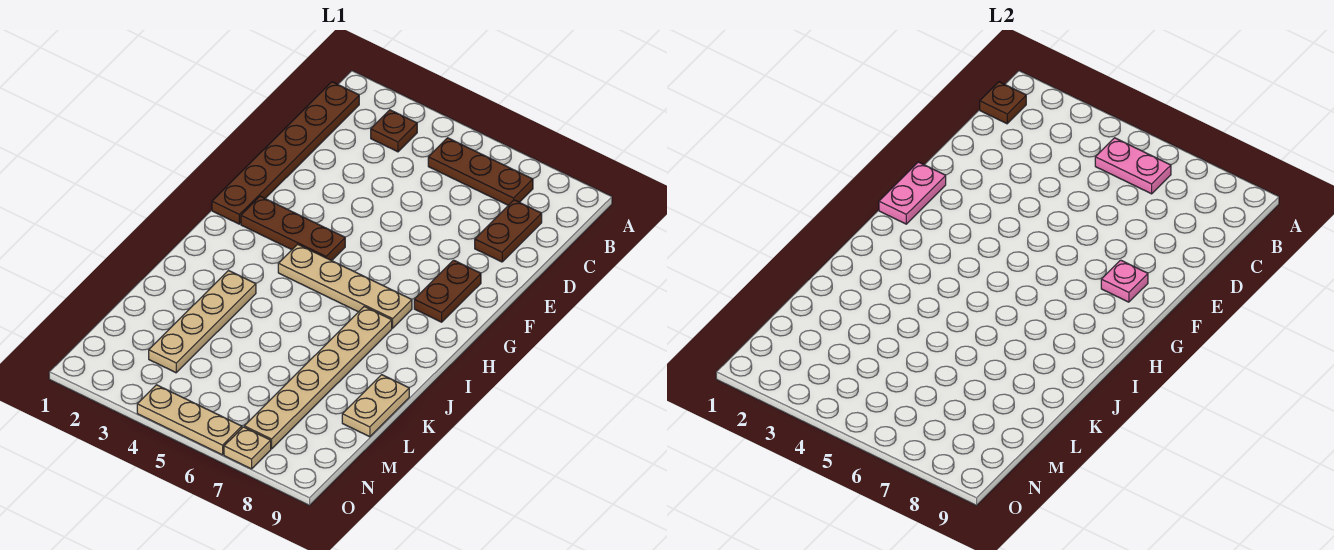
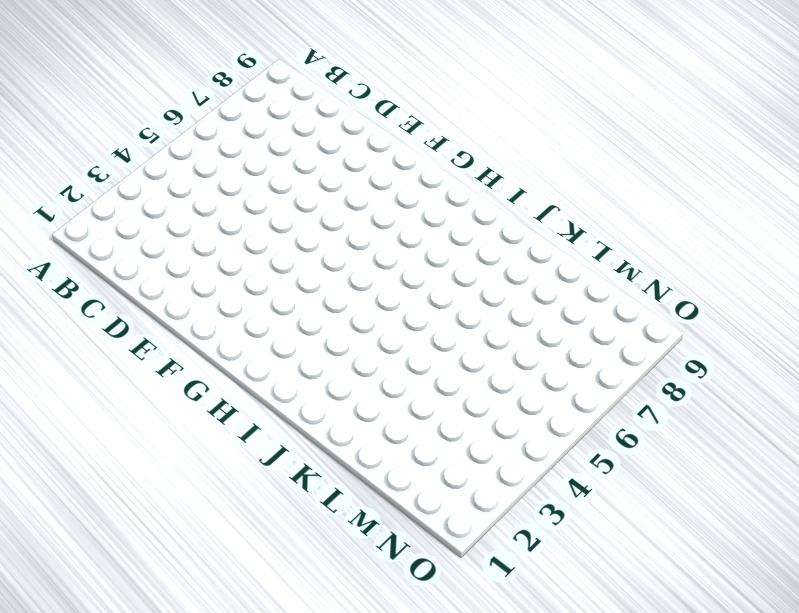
none -> brown plate B1:G1 level 1
none -> brown plate B3 level 1
none -> brown plate B5:B7 level 1

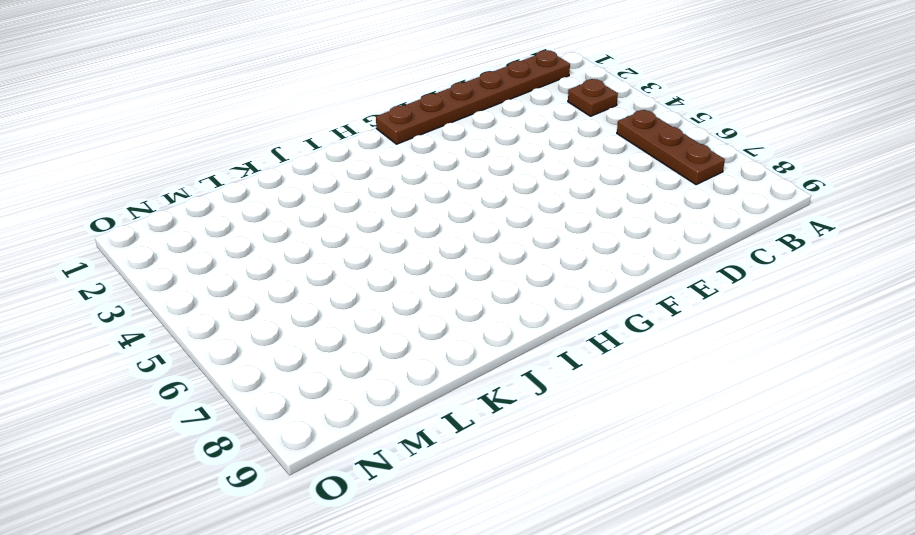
none -> brown plate C8:D8 level 1
none -> brown plate F8:G8 level 1
none -> brown plate G2:G4 level 1

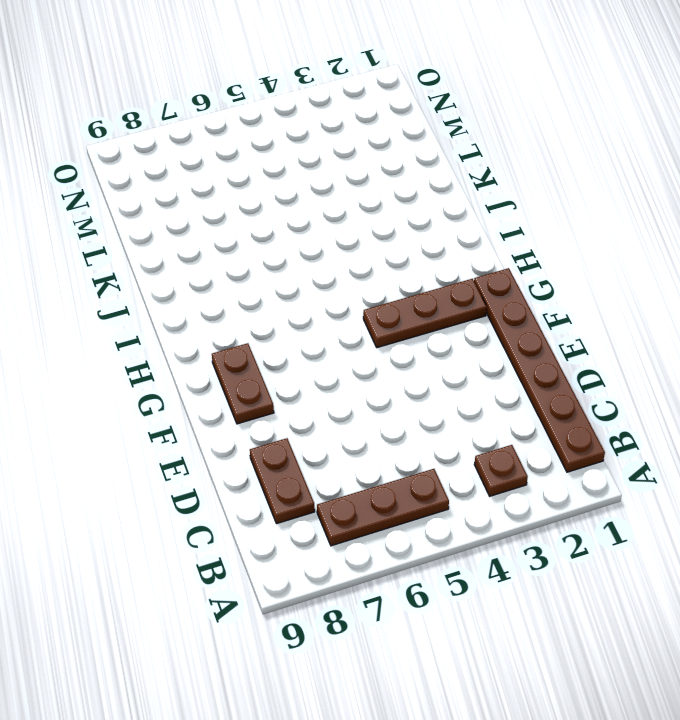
none -> tan plate H4:H7 level 1
none -> tan plate I7:N7 level 1
none -> tan plate J3:M3 level 1

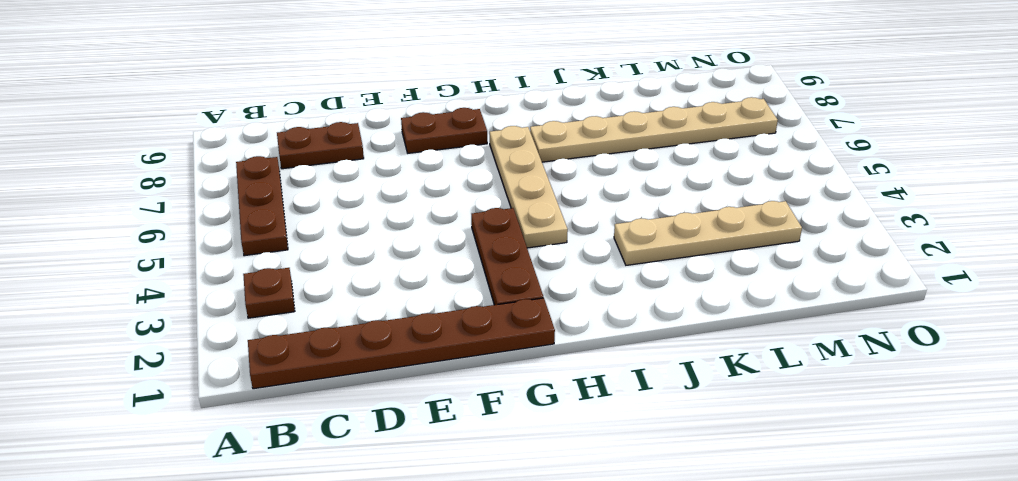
none -> tan plate K9:L9 level 1
none -> tan plate O4:O6 level 1
none -> tan plate O7 level 1

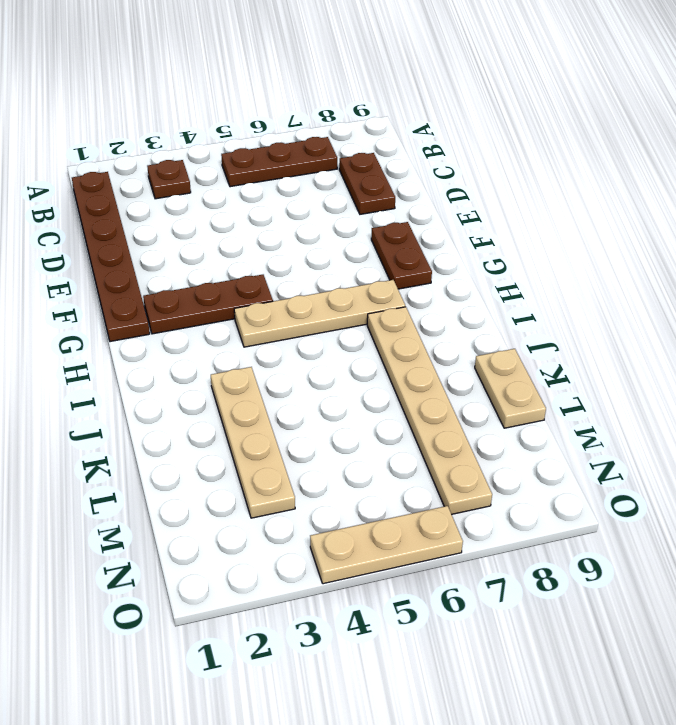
none -> tan plate O7 level 1
none -> brown plate B1 level 2
none -> pink plate B5:B6 level 2

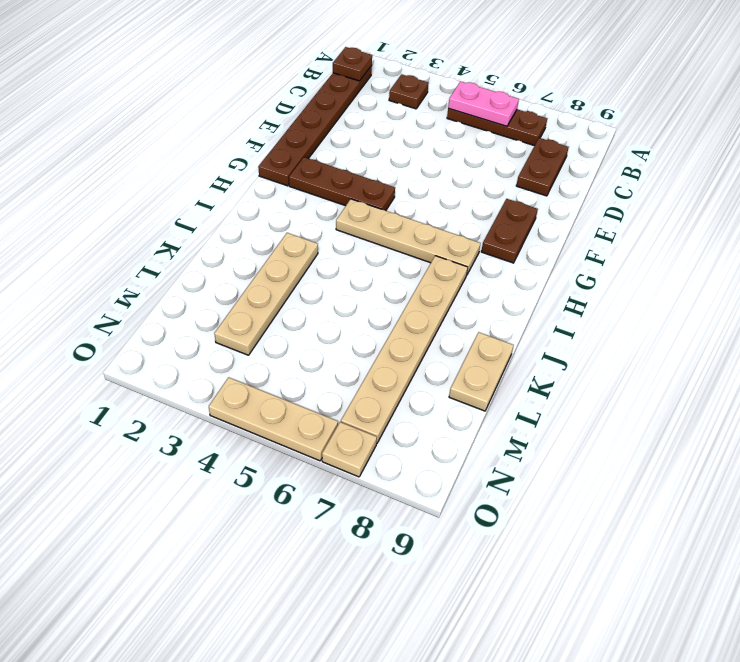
none -> pink plate F1:G1 level 2
none -> pink plate F8 level 2

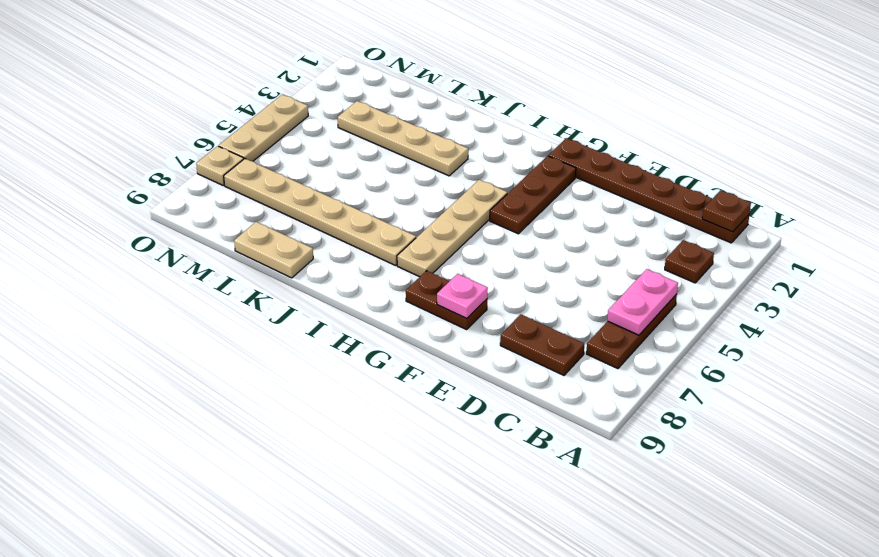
none -> pink plate F1:G1 level 2

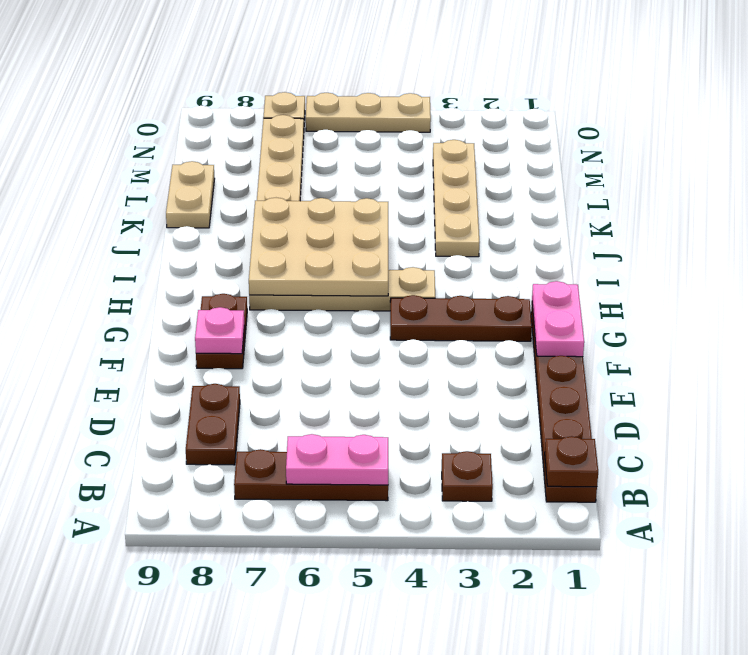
tan plate H5:J7 level 2 -> none

